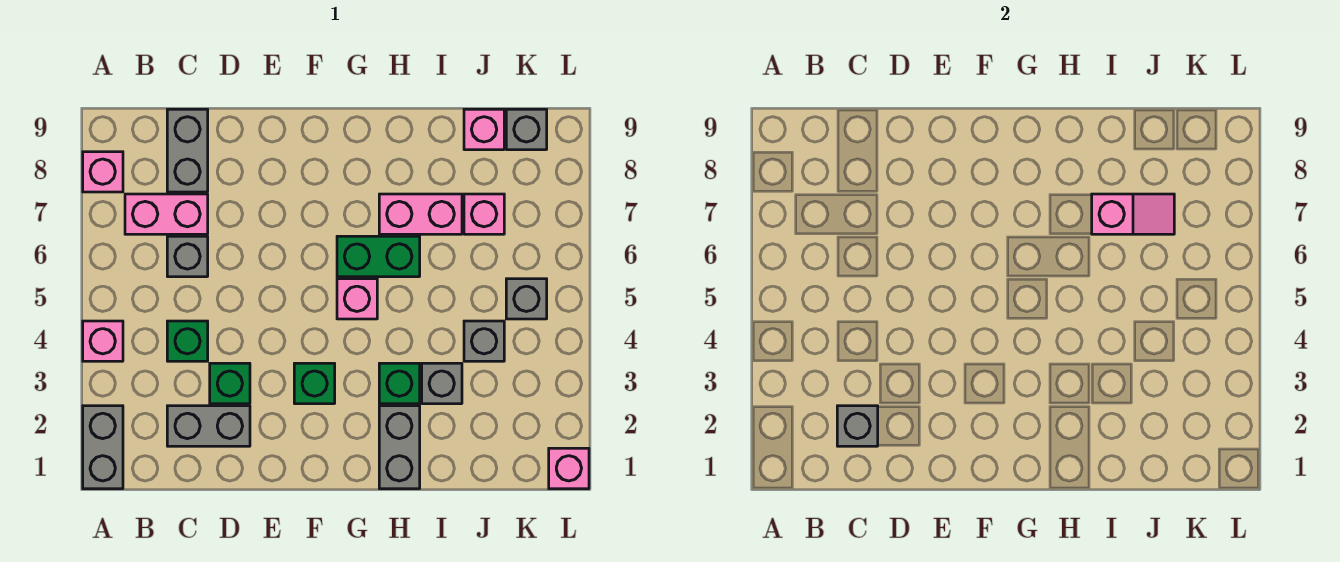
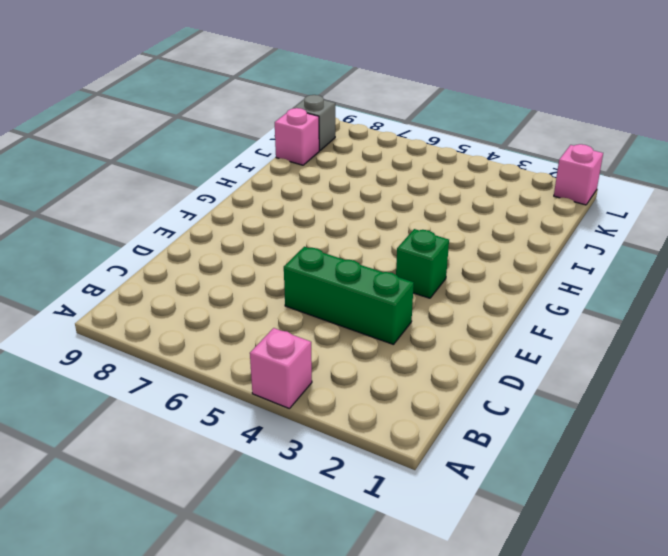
green brick D3:D5 level 1 -> green brick D3 level 1
none -> grey brick A1:A2 level 1
none -> pink brick A8 level 1
none -> pink brick B7:C7 level 1

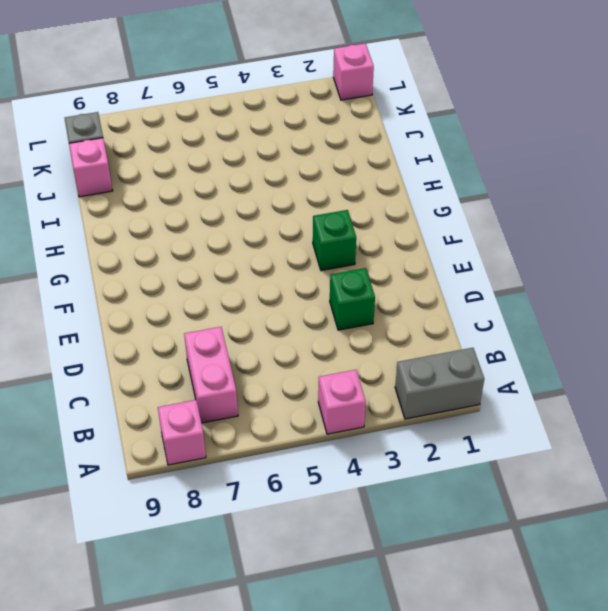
none -> grey brick C2:D2 level 1
none -> green brick C4 level 1
none -> grey brick C6 level 1

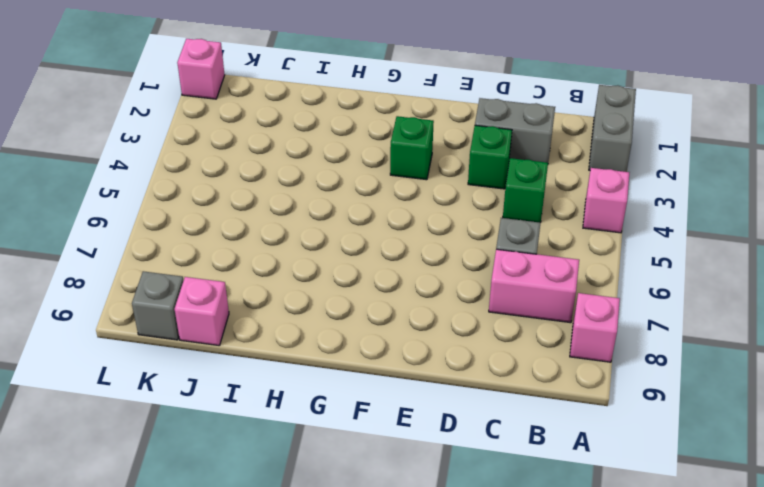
none -> grey brick C8:C9 level 1
none -> pink brick G5 level 1
none -> green brick G6:H6 level 1

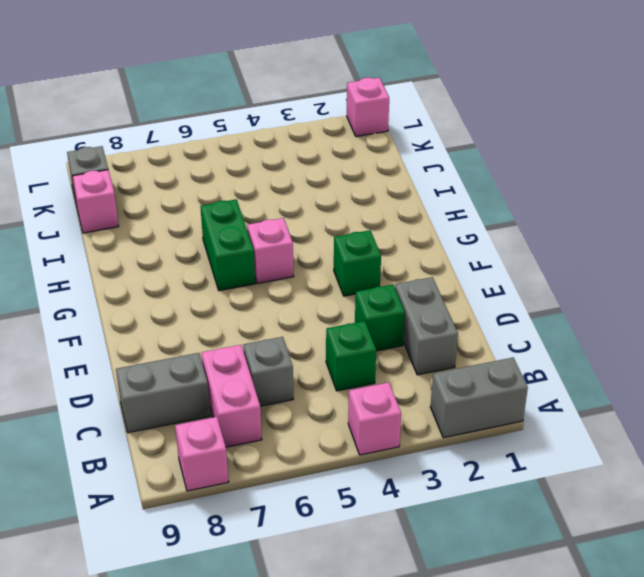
none -> grey brick H1:H2 level 1
none -> green brick H3 level 1
none -> pink brick H7:I7 level 1

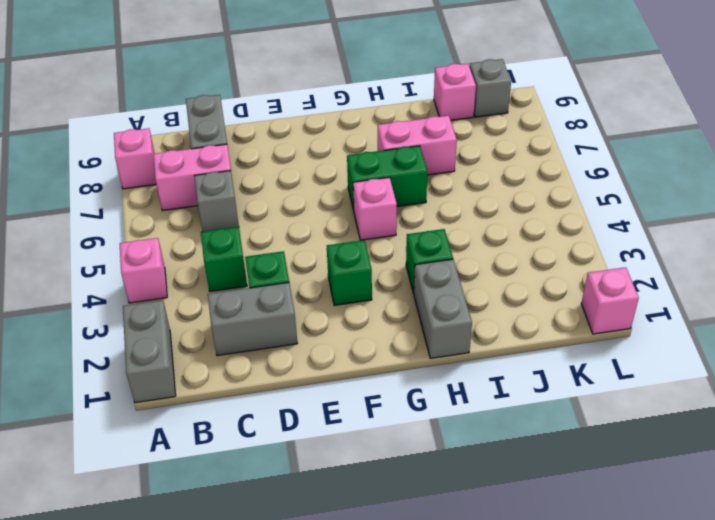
none -> grey brick I3 level 1
none -> grey brick J4 level 1
none -> pink brick J7 level 1

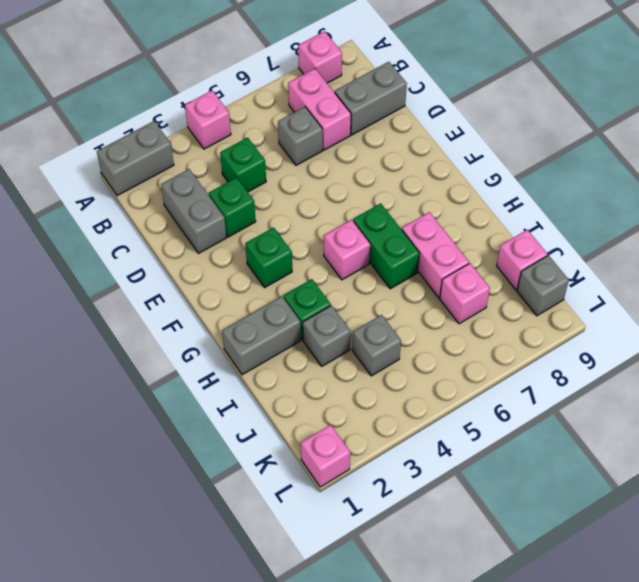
none -> grey brick K5 level 1
none -> grey brick C2 level 2
none -> pink slope I7:J7 level 2 top I

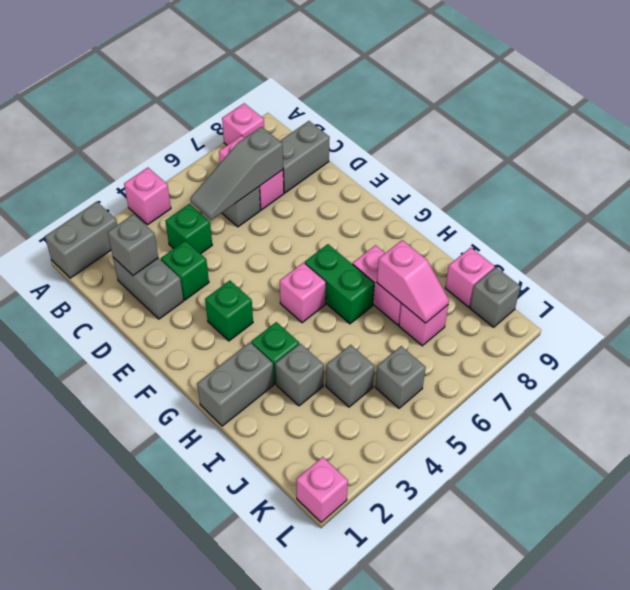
grey slope C5:C7 level 2 top 7 -> none

